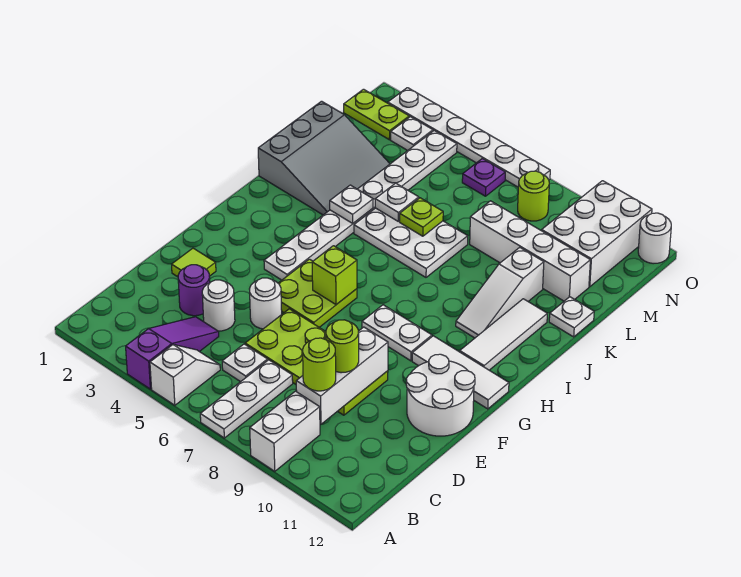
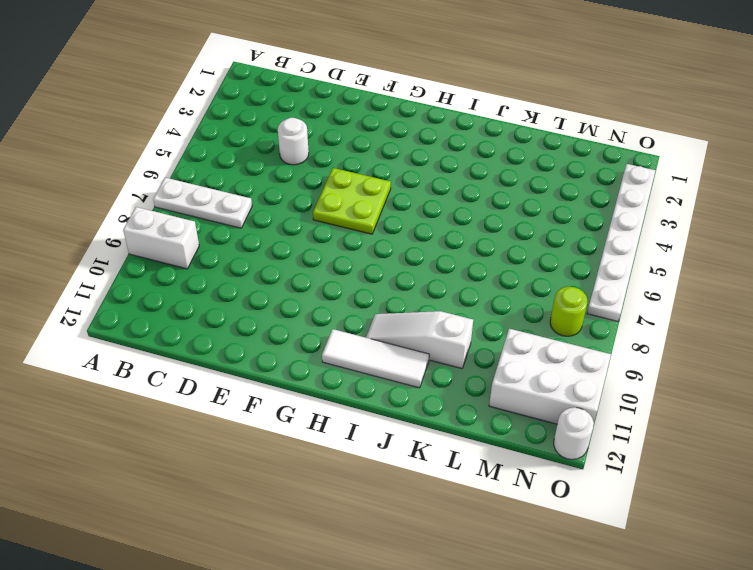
none -> purple slope A4:C4 level 1 top A
none -> white slope A5:B5 level 1 top A
none -> white plate C6 level 1
none -> purple round brick D3 level 1

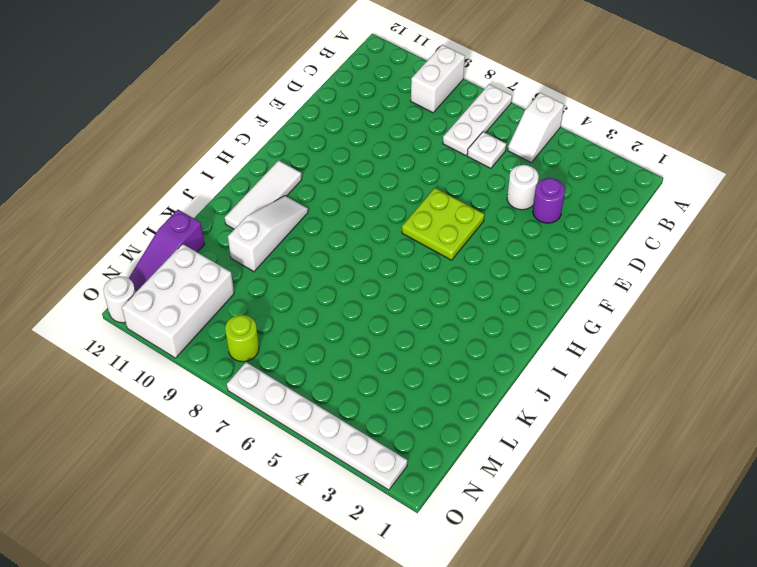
purple slope L12:N12 level 1 top L -> purple slope A4:C4 level 1 top A
none -> lime plate D6:E9 level 1
none -> lime tile E2 level 1
none -> white round brick E5 level 1
none -> white round brick E11:F12 level 1

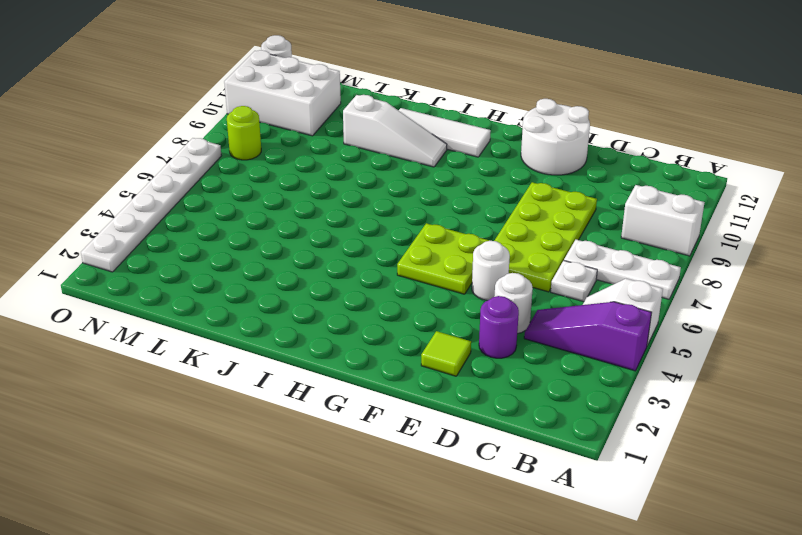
none -> white plate G4:N4 level 1
none -> white plate G8:G9 level 1
none -> white tile G10:G12 level 1
none -> grey slope J1:L3 level 1 top 1

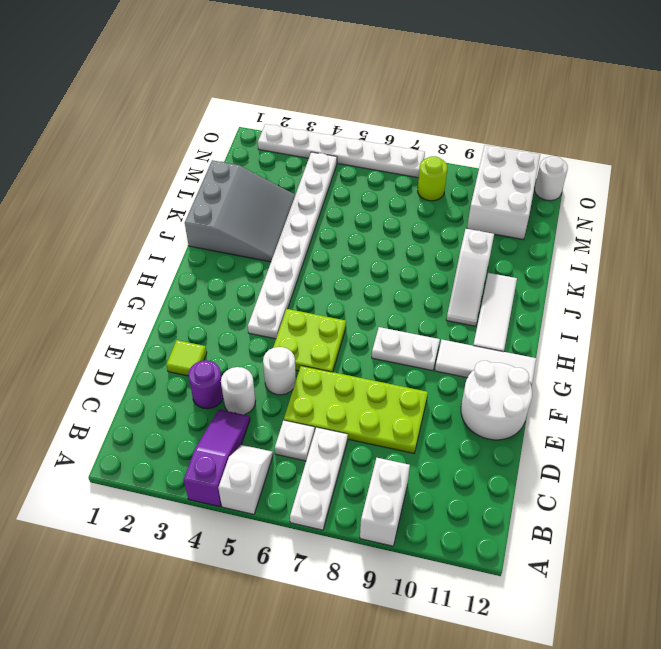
none -> white plate J5:K7 level 1
none -> white plate K12 level 1
none -> white brick L8:L11 level 1
none -> lime plate N1:N2 level 1

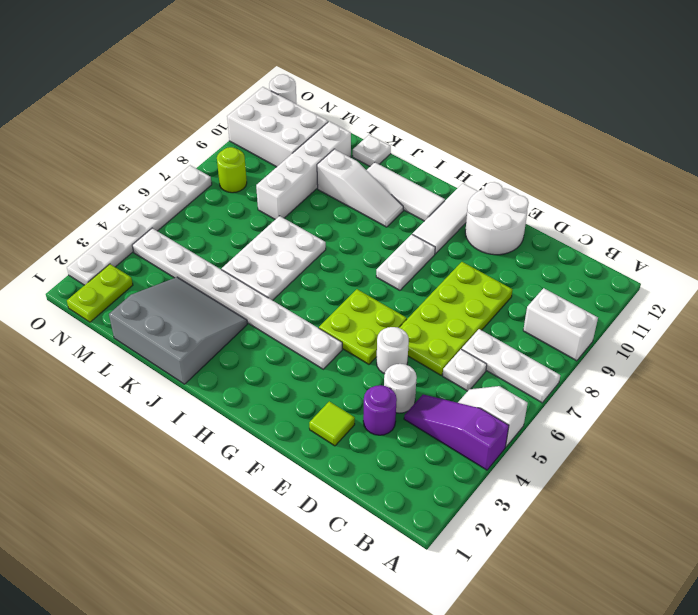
none -> white plate N3 level 1
none -> purple plate N6 level 1
none -> white brick C9:E9 level 2
none -> lime brick G6 level 2

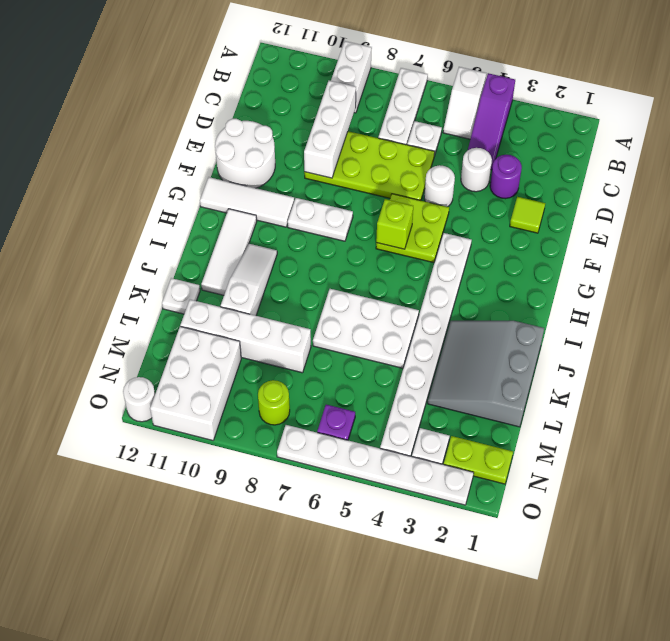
none -> white plate J4 level 2
none -> white plate K5 level 2
none -> lime plate K6 level 2
none -> lime round brick C9 level 3

